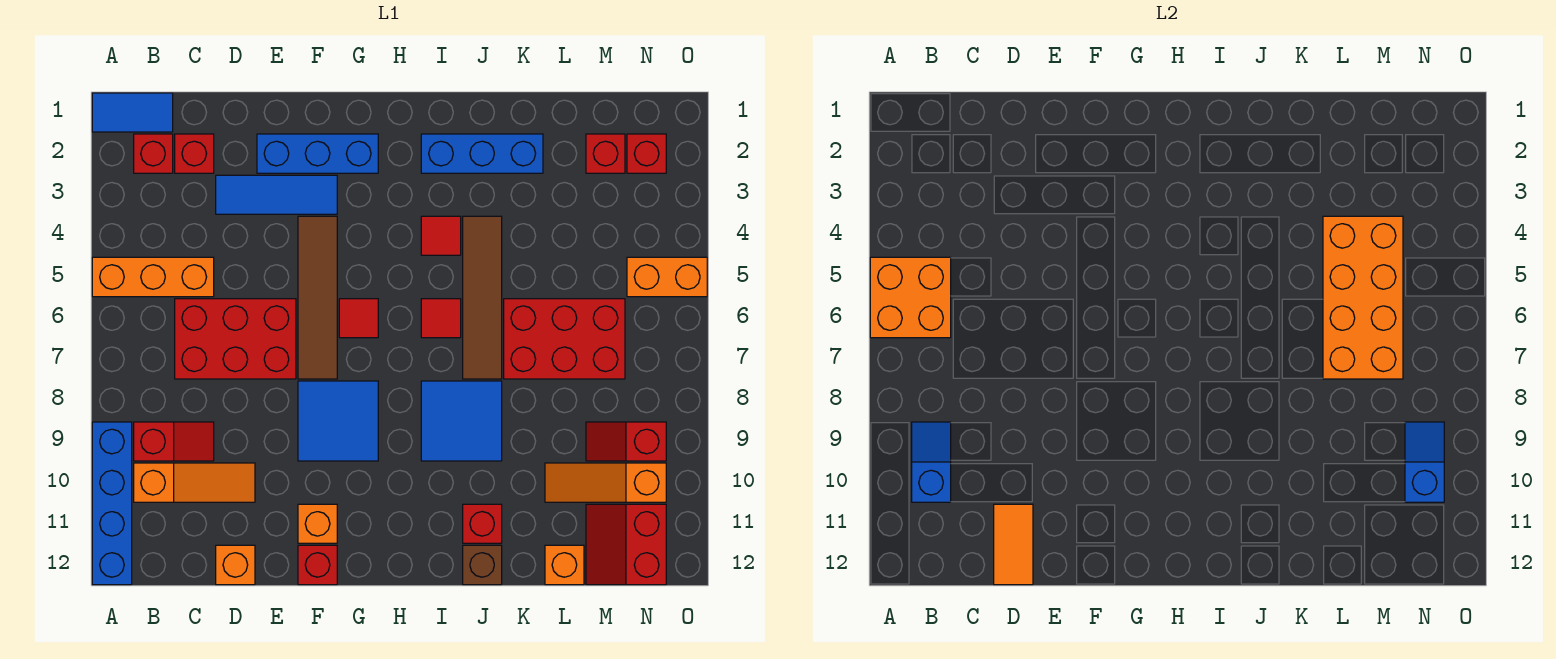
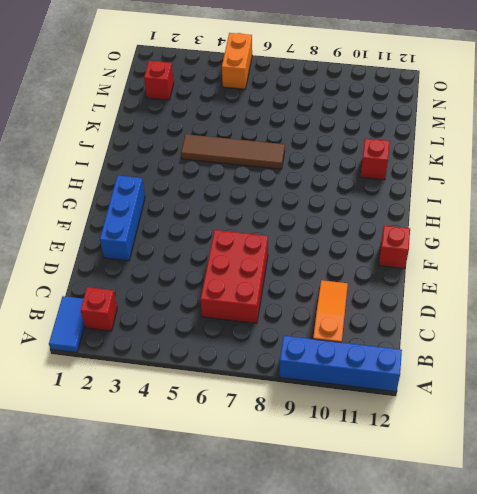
none -> orange brick A5:C5 level 1
none -> red slope B9:C9 level 1 top B
none -> red brick C2 level 1
none -> blue tile D3:F3 level 1

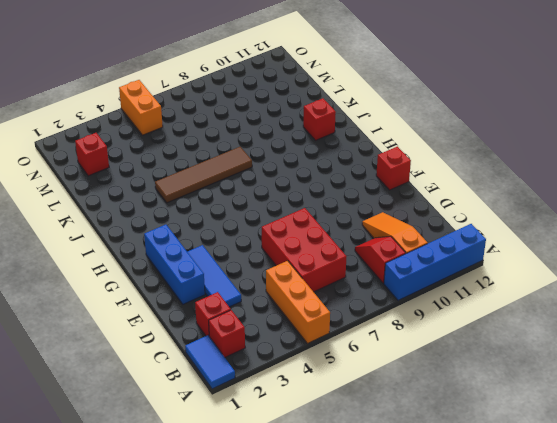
none -> orange brick D12 level 1
none -> brown tile F4:F7 level 1
none -> blue tile F8:G9 level 1
none -> orange brick F11 level 1

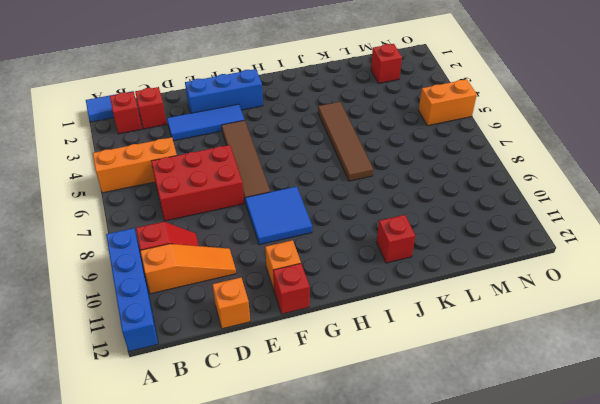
none -> red tile G6 level 1
none -> blue brick I2:K2 level 1
none -> red tile I4 level 1
none -> red tile I6 level 1

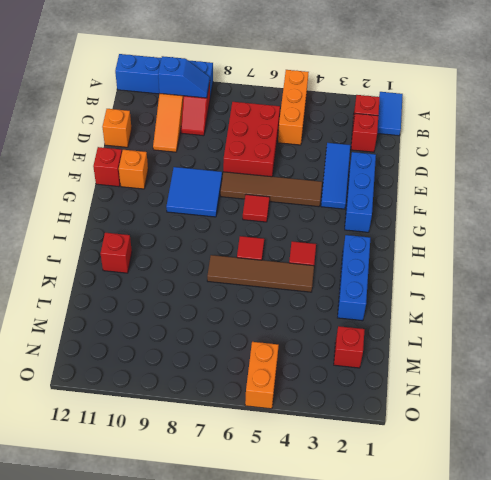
none -> blue tile I8:J9 level 1
none -> brown brick J12 level 1
none -> red brick K6:M7 level 1
none -> orange slope L10:N10 level 1 top N

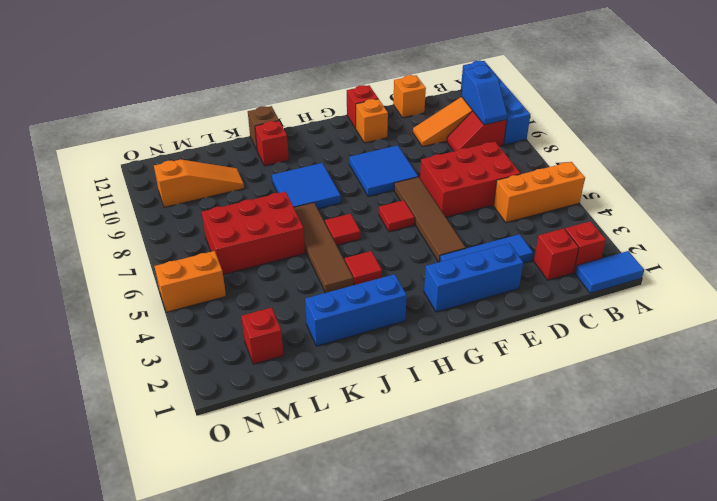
none -> orange brick L12 level 1
none -> red slope M9:N9 level 1 top N
none -> red slope M11:N12 level 1 top N
none -> red brick N2 level 1

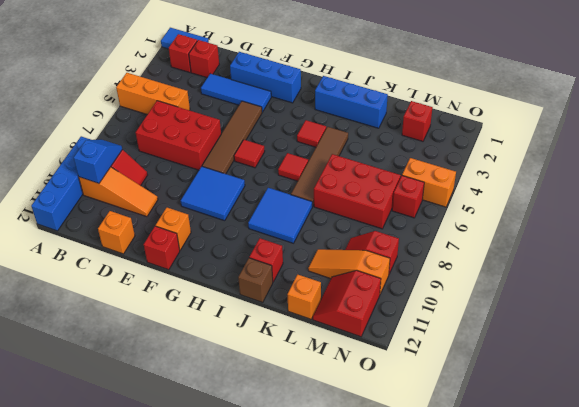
red brick N6 level 1 -> red brick N2 level 1
none -> orange brick A5:B6 level 2
none -> orange tile D11:D12 level 2
none -> orange brick L4:M7 level 2
none -> blue slope N9:N10 level 2 top 10

